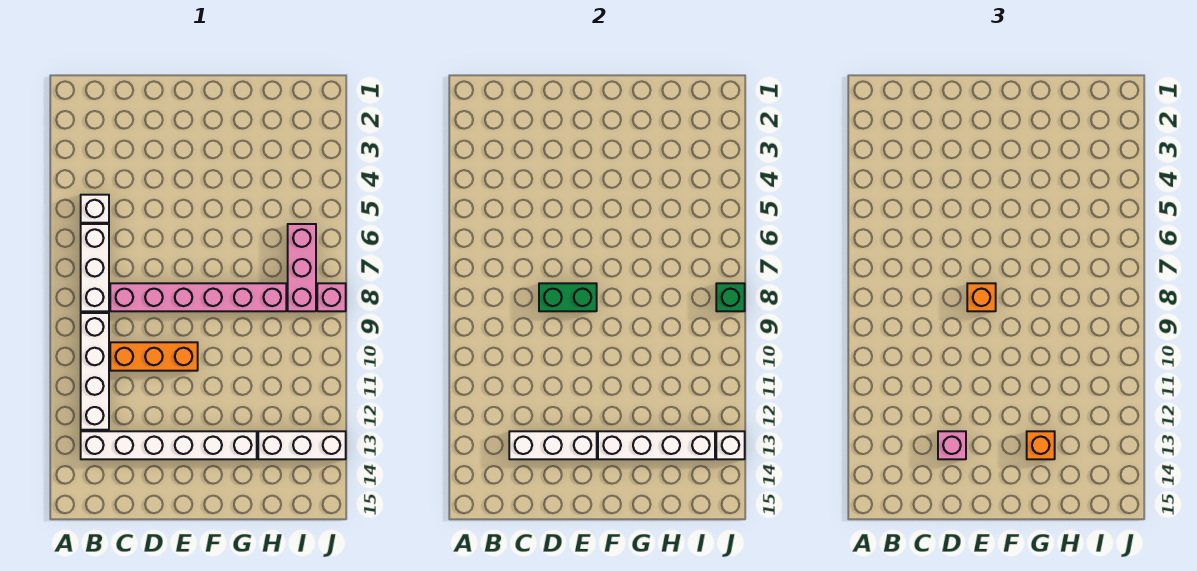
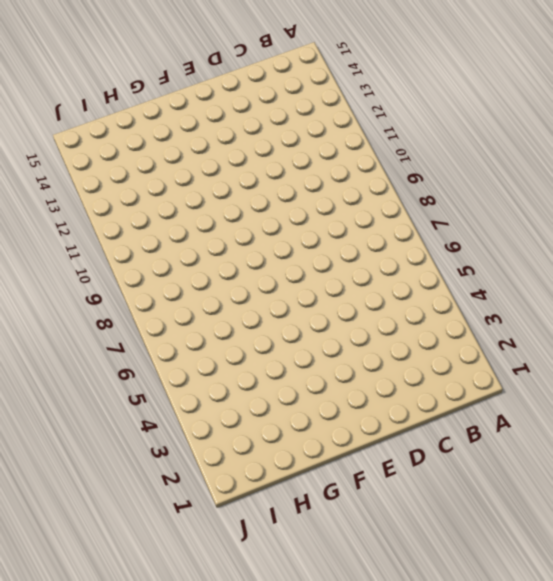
none -> white brick B5 level 1
none -> white brick B6:B8 level 1
none -> white brick B9:B12 level 1

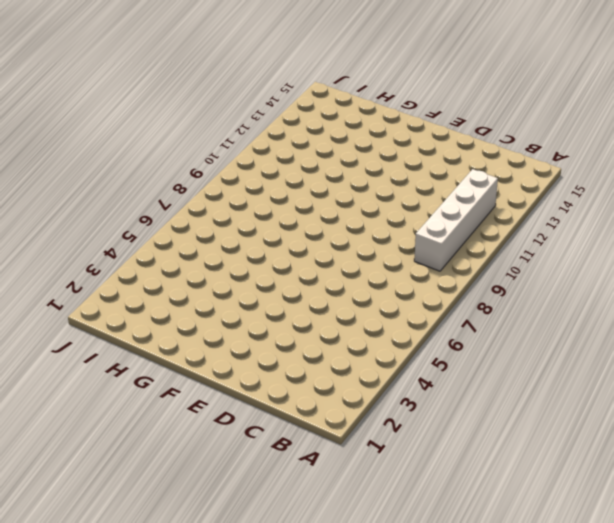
none -> white brick B5 level 1
none -> white brick B6:B8 level 1
none -> white brick B13:G13 level 1

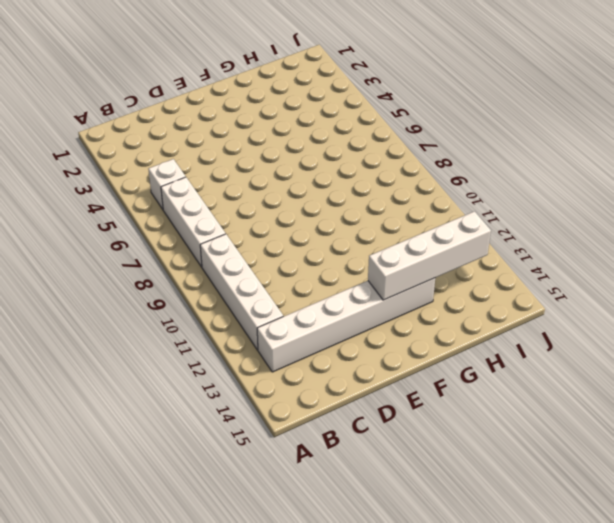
none -> pink brick C8:H8 level 1
none -> orange brick C10:E10 level 1
none -> white brick H13:J13 level 1

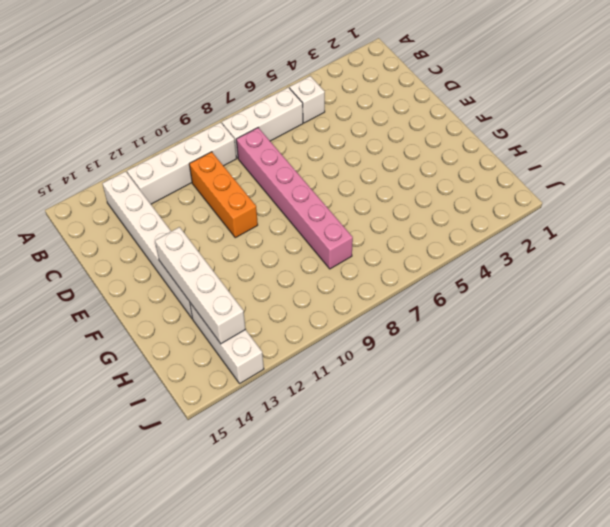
none -> pink brick I6:I8 level 1
none -> pink brick J8 level 1
none -> white brick C13:E13 level 2

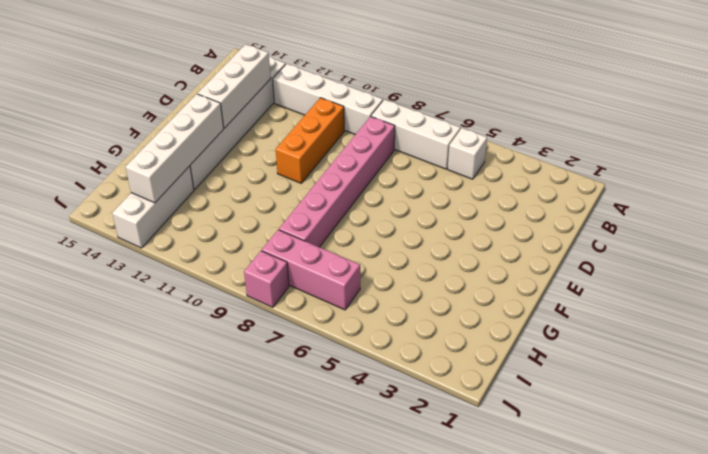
none -> green brick D8:E8 level 2
none -> green brick J8 level 2
none -> white brick J13 level 2

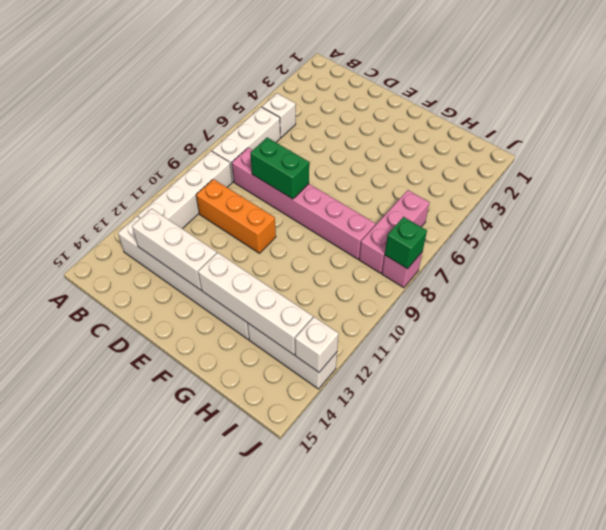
none -> pink brick D13 level 3
none -> orange brick E8 level 3
none -> orange brick G13 level 3

